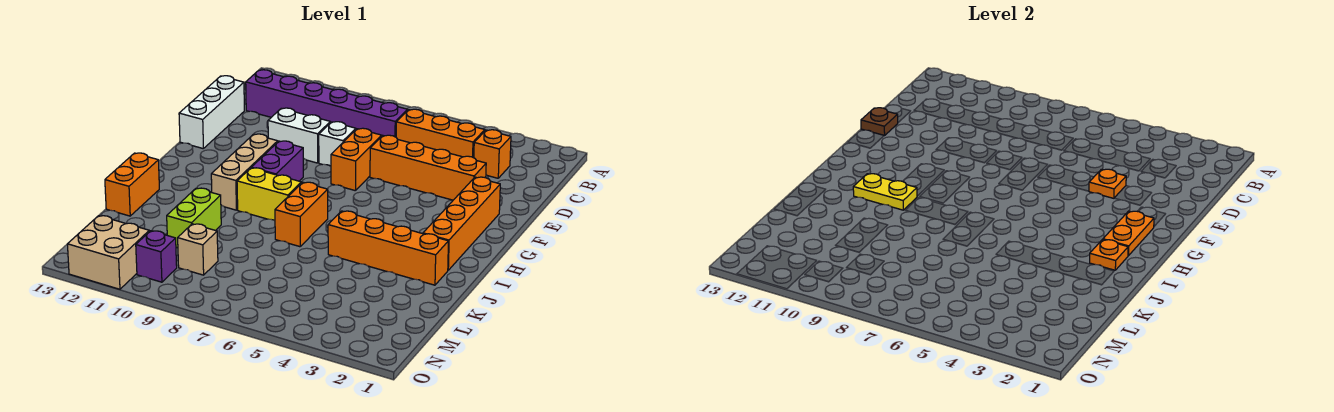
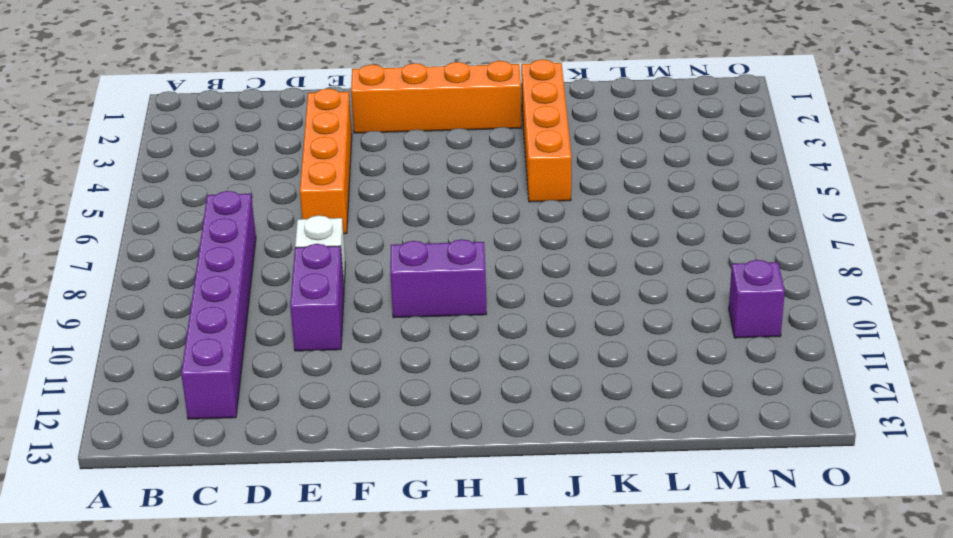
purple brick E9:E10 level 1 -> white brick E9:E10 level 1
none -> orange brick C3 level 1
none -> orange brick C4:C6 level 1
none -> white brick D13:F13 level 1

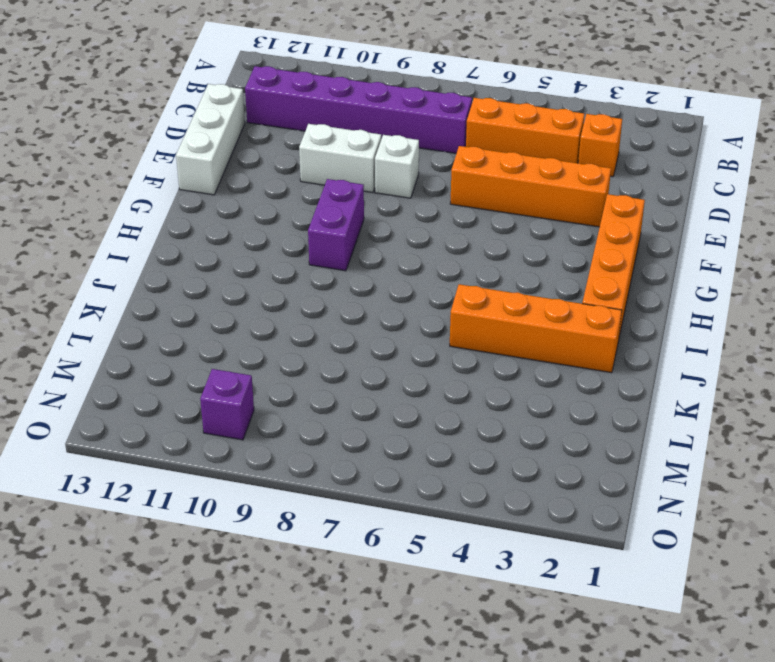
none -> orange brick E7:F7 level 1
none -> tan brick G10:I10 level 1
none -> orange brick I7:J7 level 1

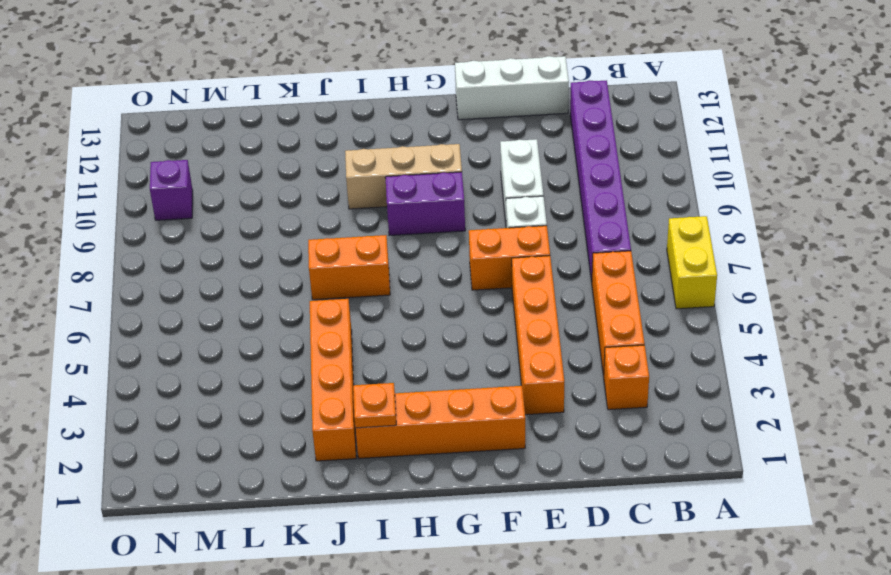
yellow brick A6:A7 level 1 -> yellow brick I8:I9 level 1
none -> orange brick J13:K13 level 1
none -> lime brick K10:L10 level 1
none -> tan brick M9 level 1

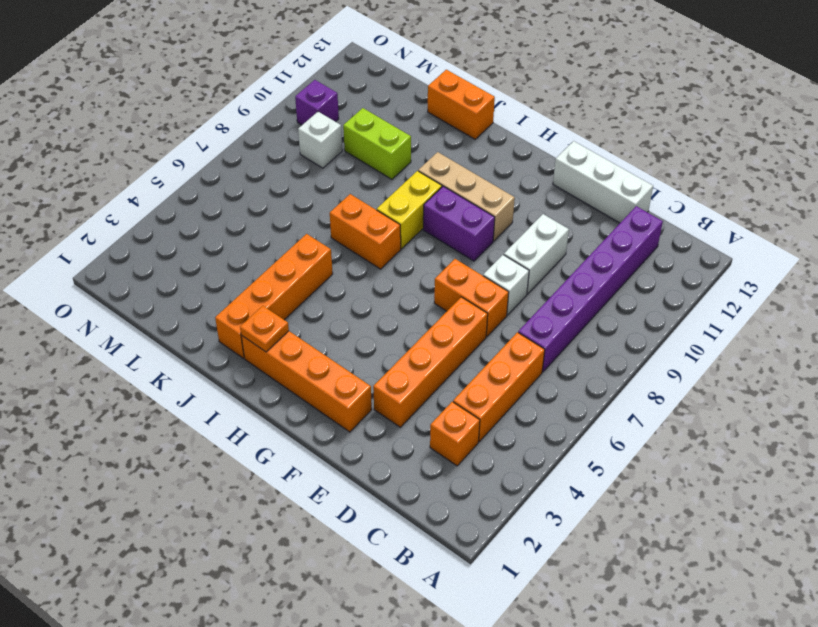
white brick M9 level 1 -> tan brick M9 level 1
none -> tan brick N11:O12 level 1
none -> orange plate E4 level 2
none -> brown plate E13 level 2

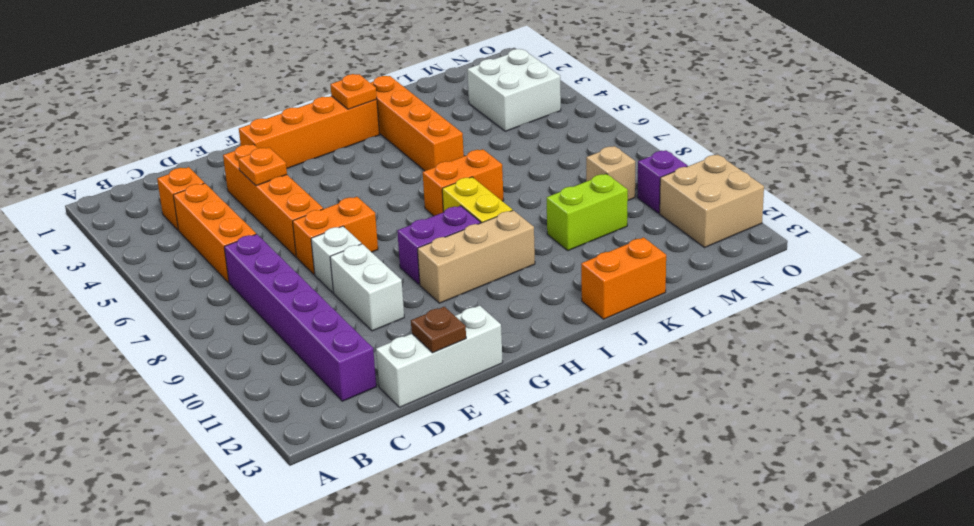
white brick M3:N4 level 1 -> none
none -> orange plate G2:H2 level 2
none -> yellow plate I10:I11 level 2

